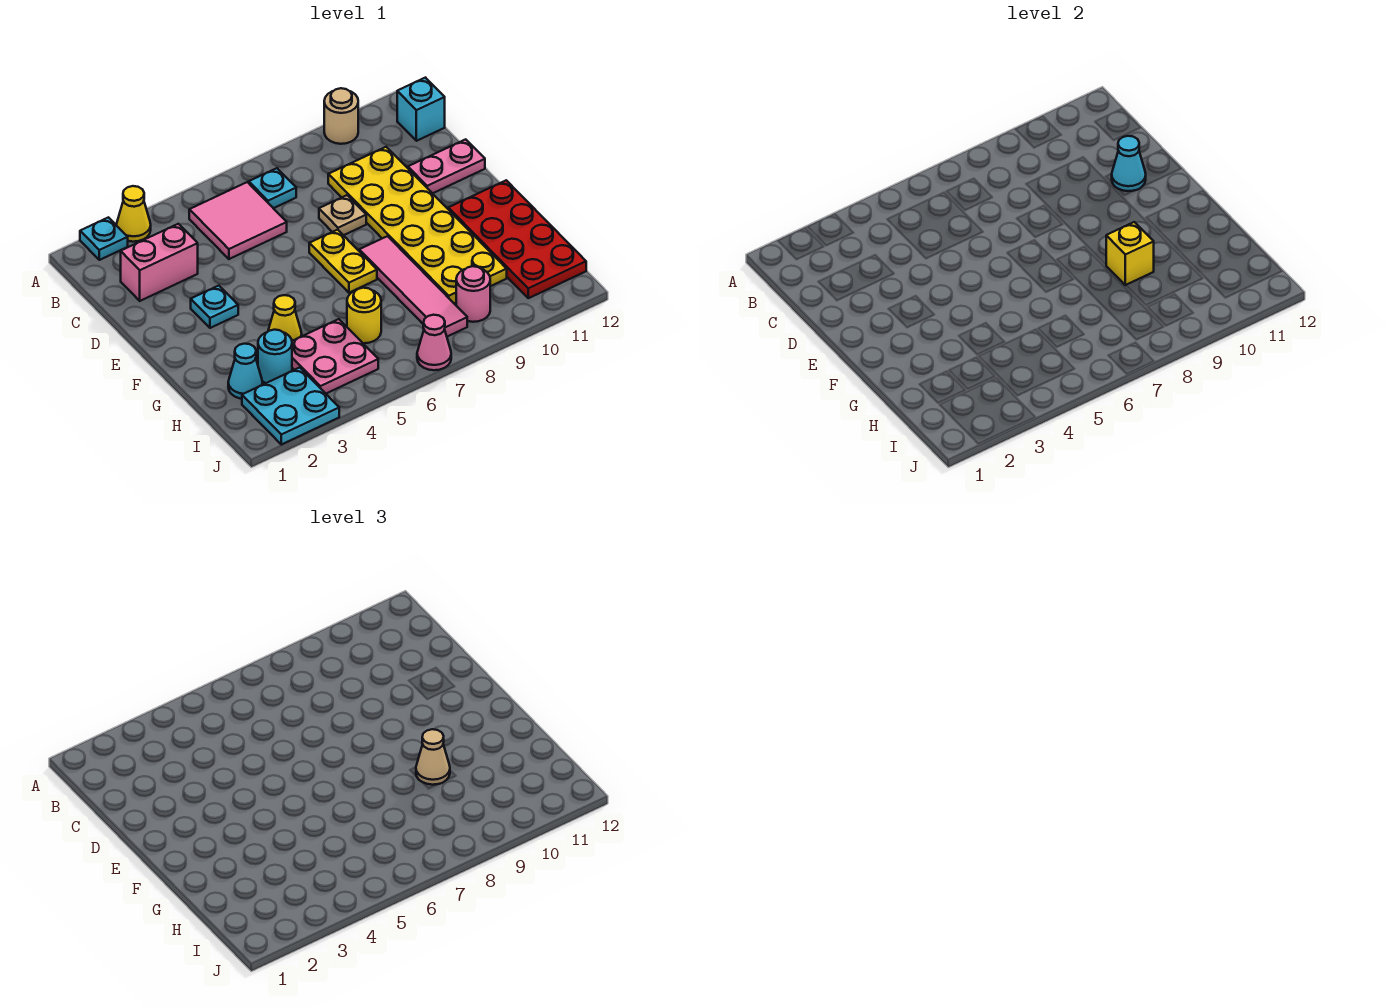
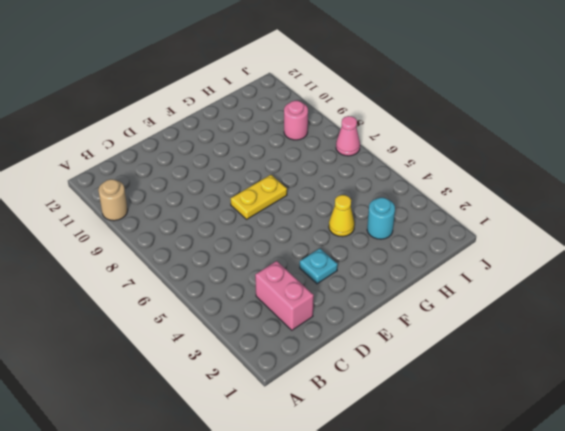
none -> cyan plate A2 level 1
none -> yellow cone A3 level 1
none -> pink tile B5:C6 level 1

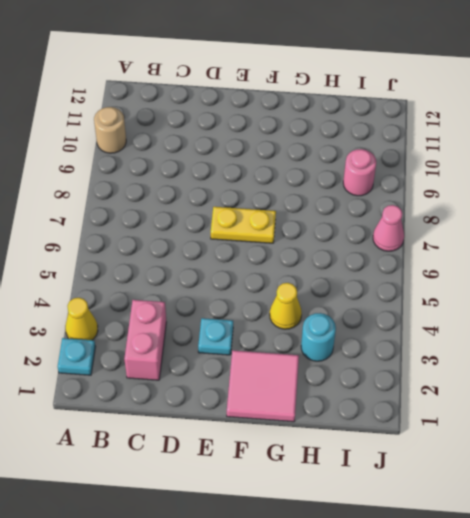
pink tile F1:G2 level 1 -> pink tile B5:C6 level 1
none -> cyan plate B7 level 1
none -> cyan brick B12 level 1
none -> yellow plate C9:H10 level 1

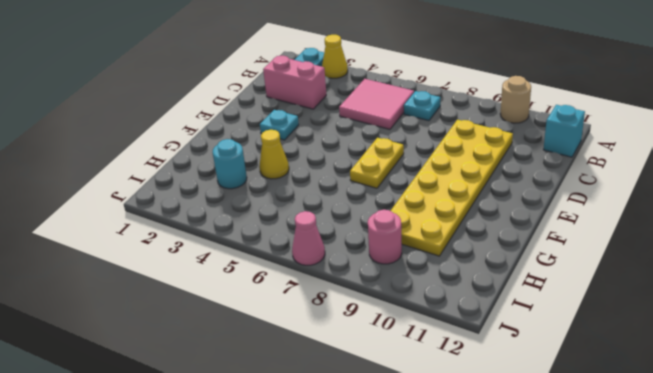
none -> tan plate D8 level 1
none -> pink plate D11:D12 level 1
none -> pink tile F8:I8 level 1

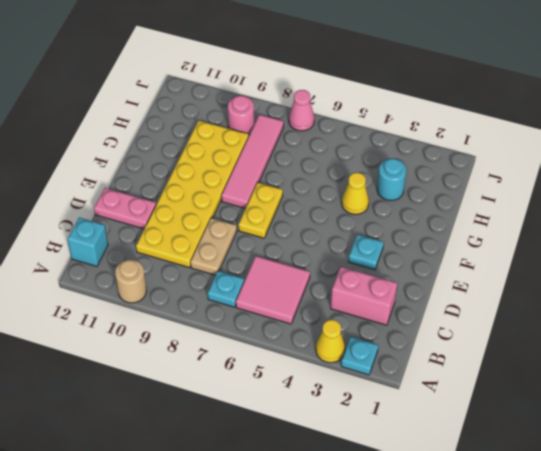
tan plate C8:D8 level 1 -> tan plate D8 level 1
none -> red plate F11:I12 level 1
none -> cyan cone H2 level 1
none -> pink plate H4:I5 level 1

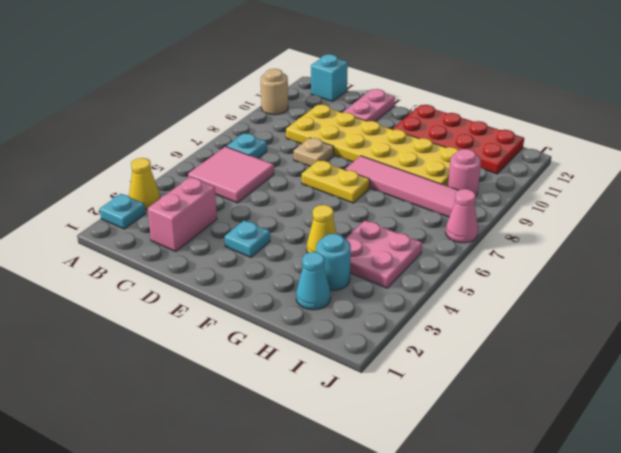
none -> yellow round brick H6 level 1
none -> cyan plate I2:J3 level 1
none -> cyan cone D11 level 2

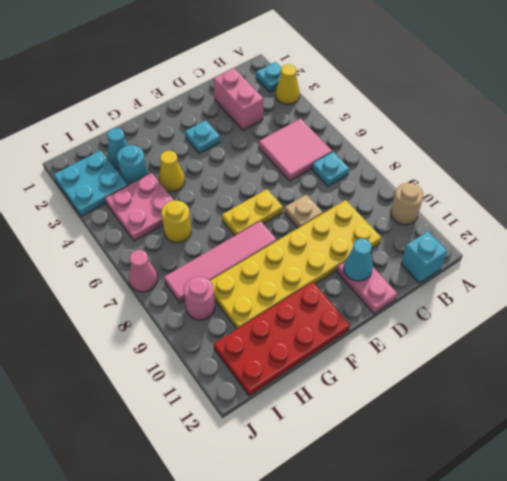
none -> yellow brick G9 level 2
none -> tan cone G9 level 3

